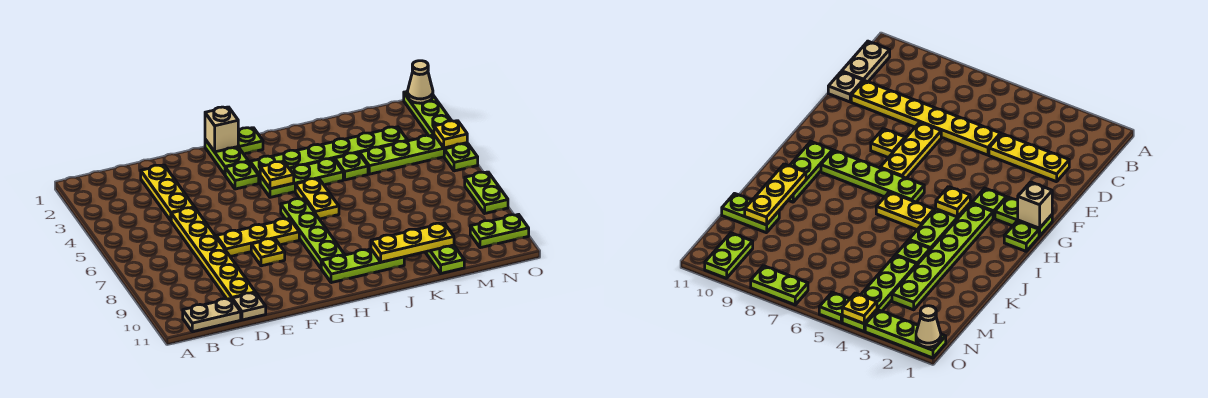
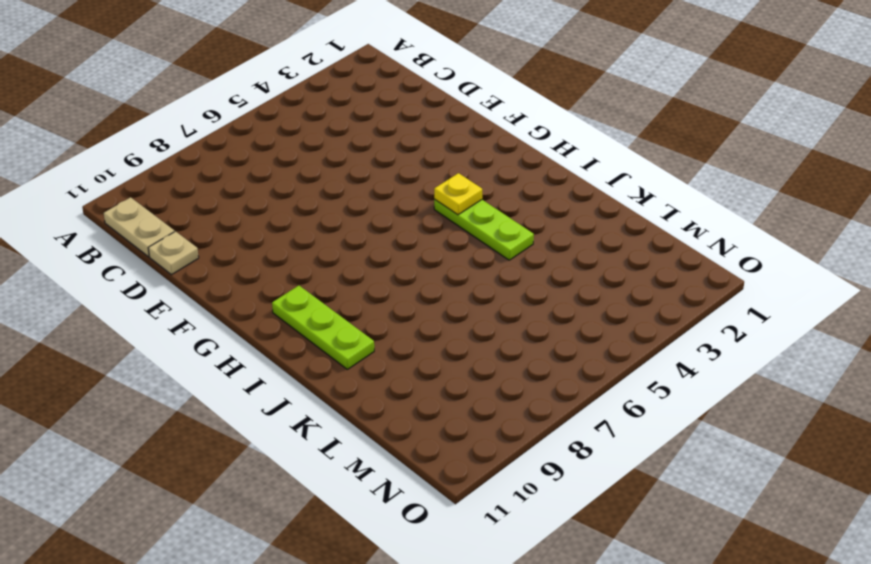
none -> yellow plate D2:D4 level 1
none -> yellow plate D5:D10 level 1
none -> yellow plate E7:G7 level 1

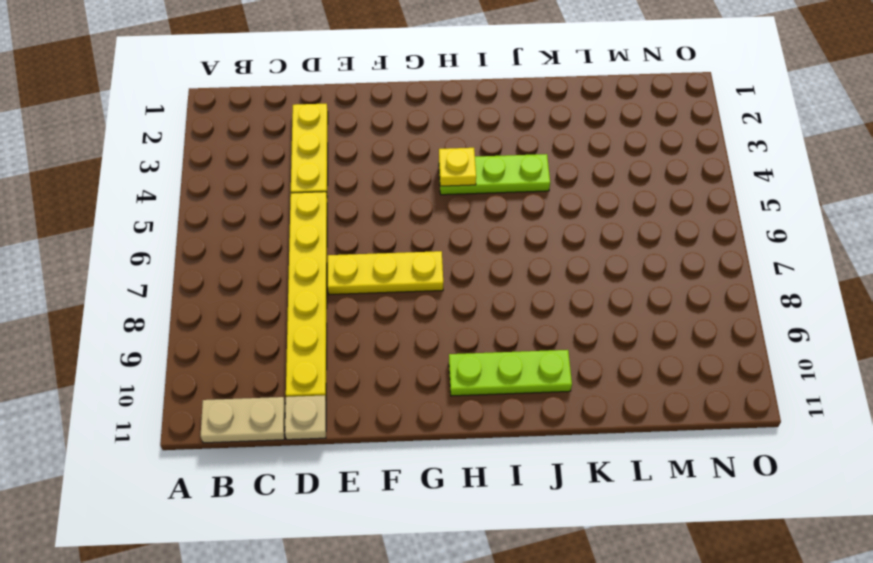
none -> yellow plate F8 level 1
none -> lime plate G1:G2 level 1
none -> lime plate G3 level 1

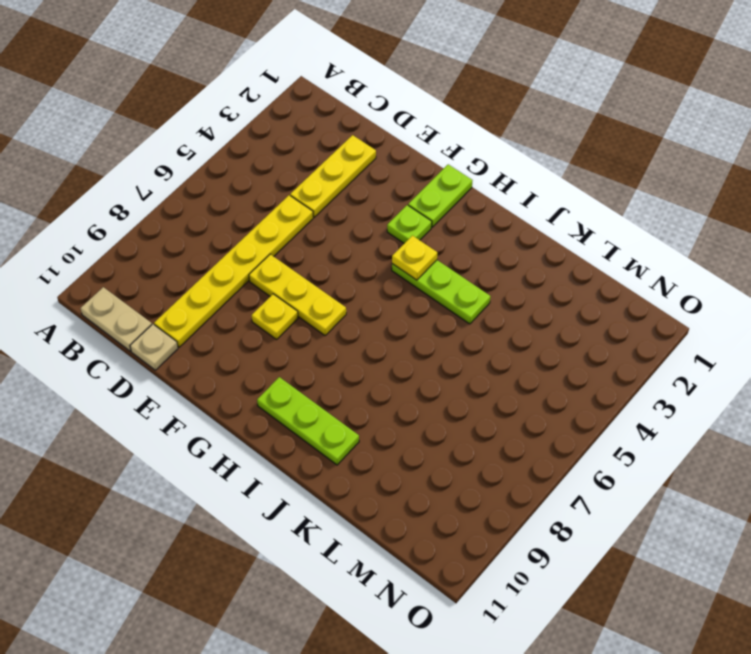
none -> lime plate H1 level 1
none -> lime plate H3:M3 level 1
none -> lime plate H6:H9 level 1

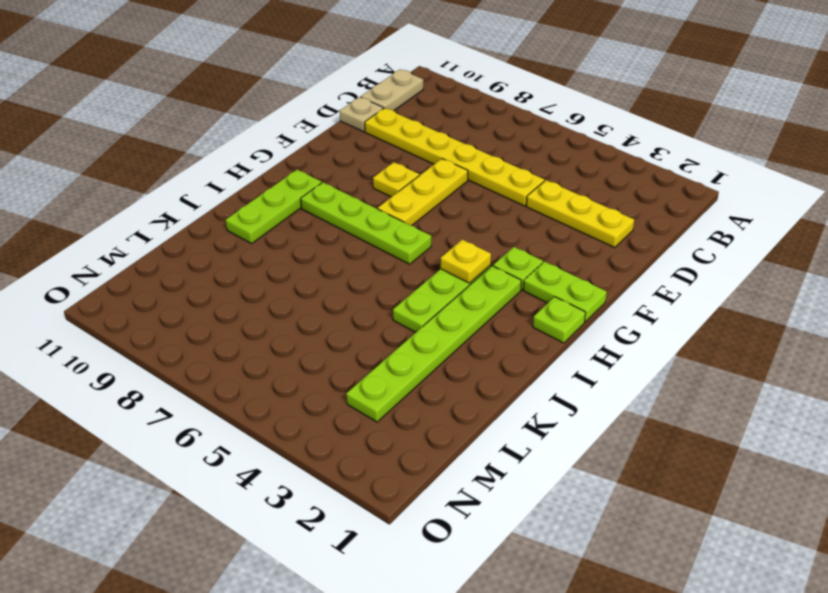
none -> yellow plate I5:I6 level 1
none -> lime plate K4 level 1
none -> lime plate L4:O4 level 1

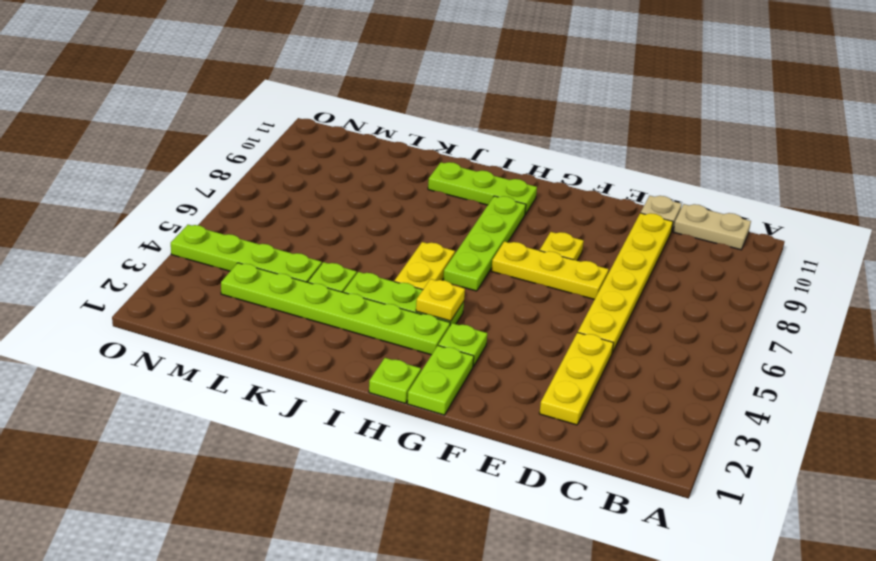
none -> lime plate L10:L11 level 1
none -> lime plate N10:O10 level 1
none -> lime plate O1:O3 level 1

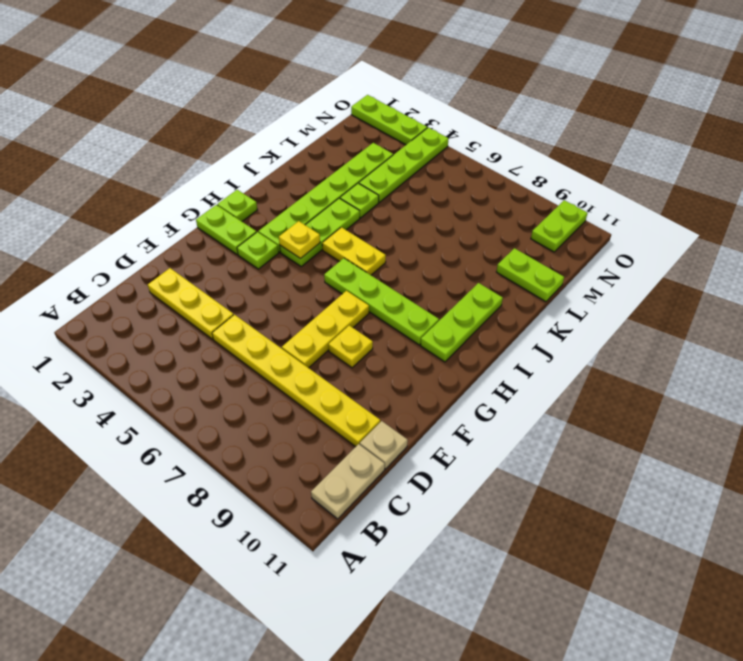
none -> lime plate O5 level 1
none -> lime plate O7:O8 level 1
none -> tan brick G1 level 2

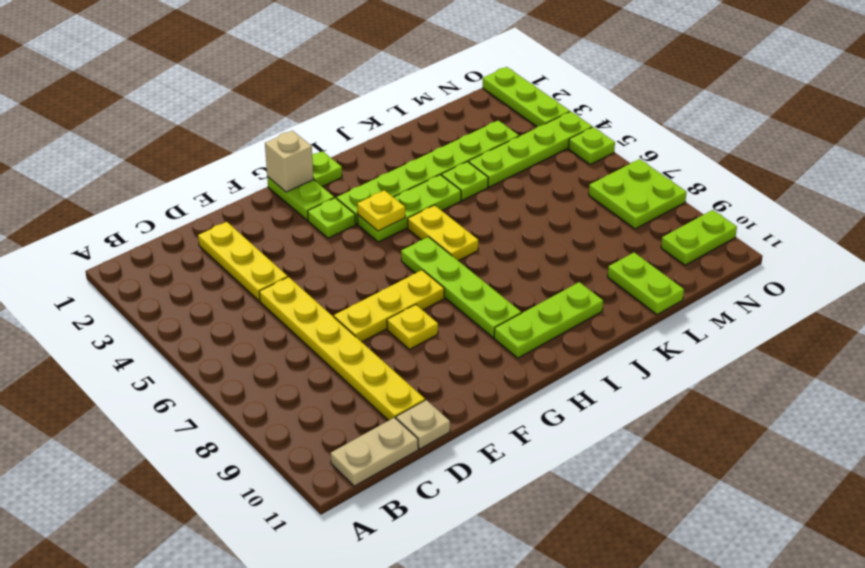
lime plate N7:O8 level 1 -> lime plate O7:O8 level 1
none -> yellow plate J10:L10 level 2
none -> tan cone O1 level 2
none -> yellow plate O4 level 2

